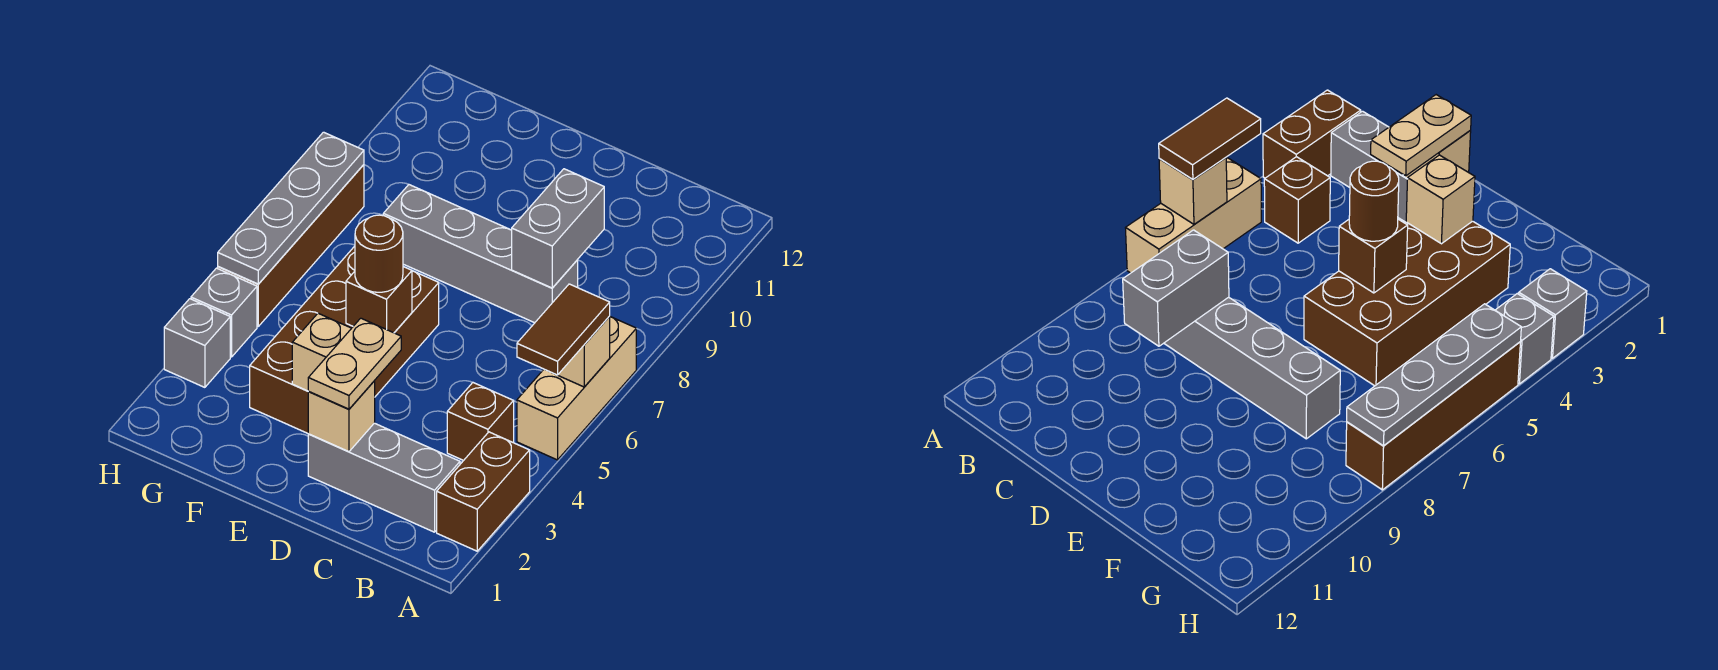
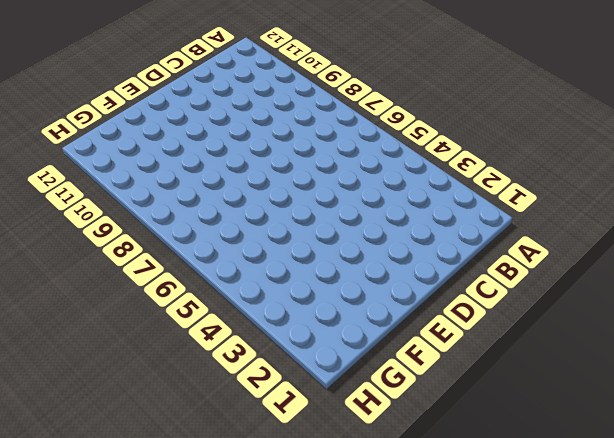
none -> brown brick A2:A3 level 1
none -> tan brick A5:A7 level 1
none -> grey brick B2:D2 level 1

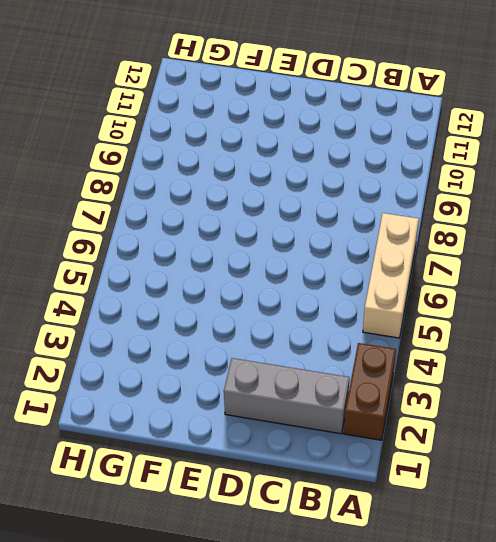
none -> brown brick B4 level 1
none -> grey brick C8:F8 level 1
none -> brown brick E3:F6 level 1

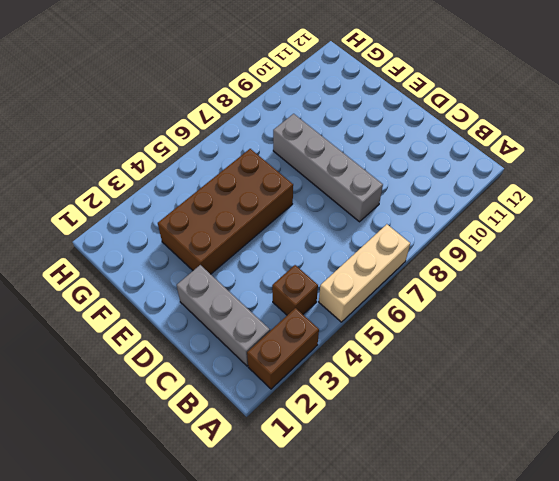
none -> grey brick H3 level 1
none -> grey brick H4 level 1
none -> brown brick H5:H8 level 1

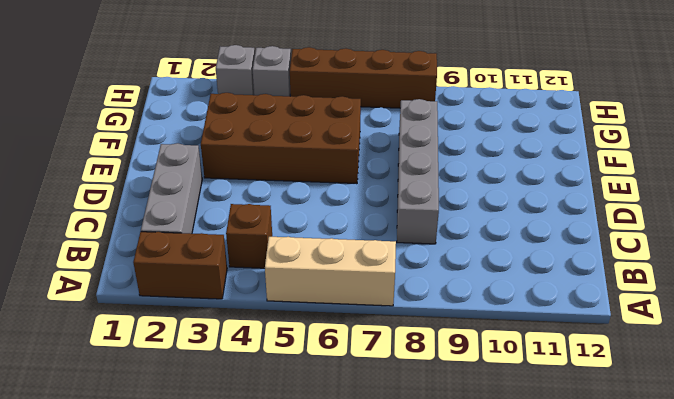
none -> tan brick A6 level 2
none -> grey brick C8:C9 level 2
none -> tan brick D2 level 2

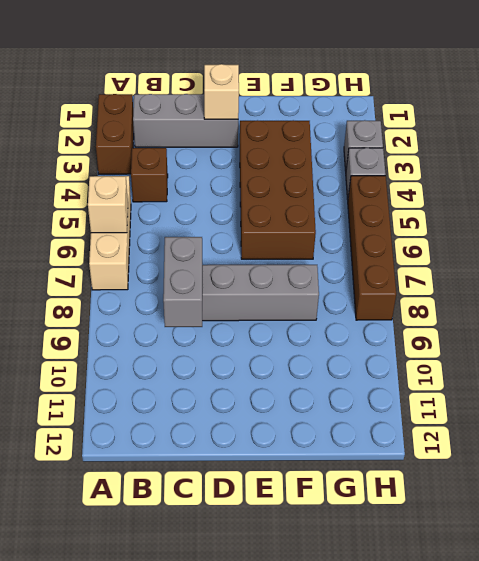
none -> tan brick E3 level 2
none -> brown brick E5 level 2
none -> grey plate H5:H8 level 2

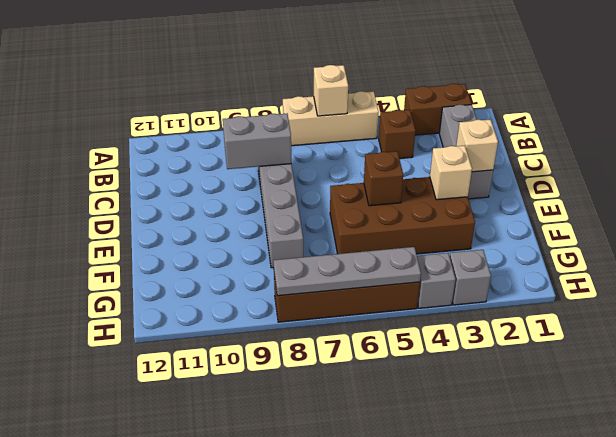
none -> brown tile A5:A6 level 3
none -> tan plate D2:D3 level 3
none -> brown round brick E5 level 3

